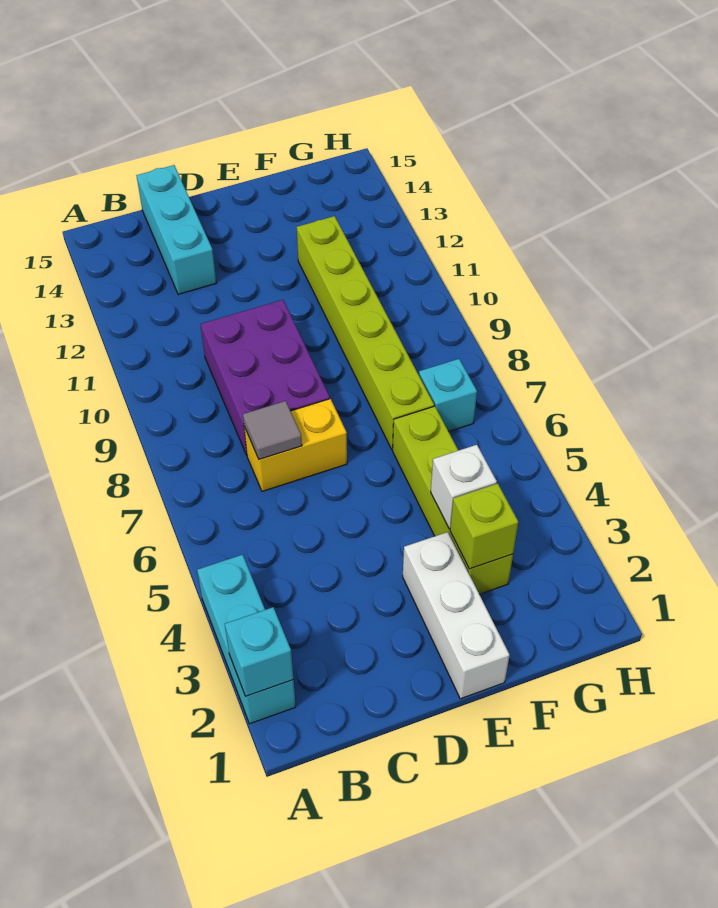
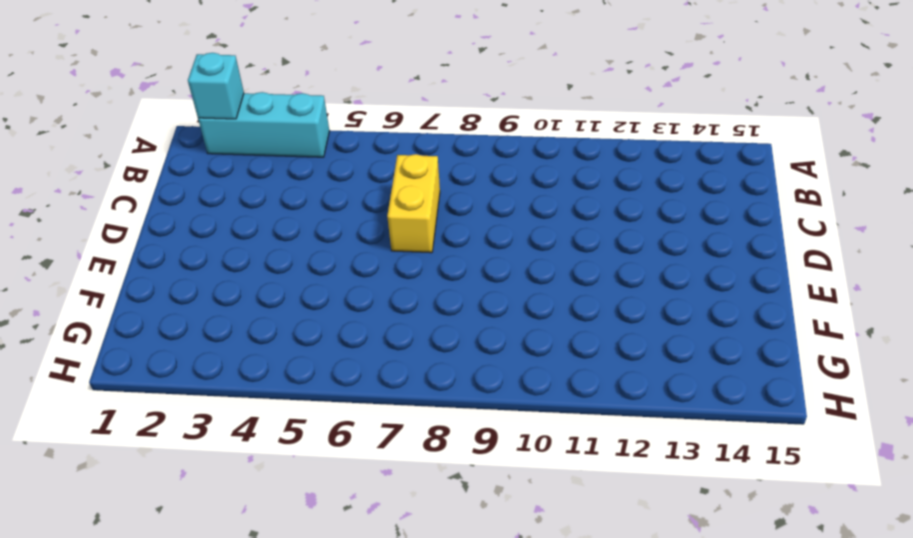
none -> purple brick C8:D10 level 1
none -> cyan brick C13:C15 level 1
none -> white brick E1:E3 level 1

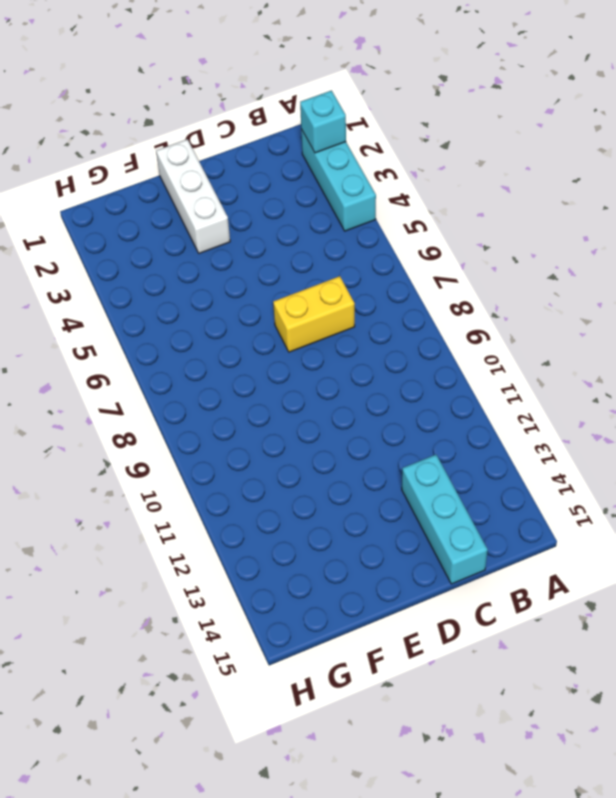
none -> purple brick C8:D10 level 1
none -> lime brick F3:F6 level 1
none -> lime brick F7:F12 level 1

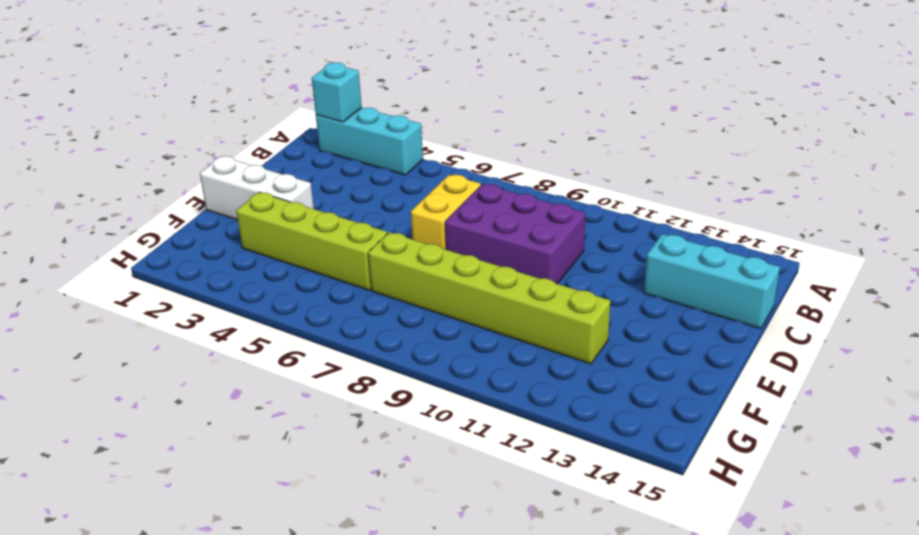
none -> cyan brick G7 level 1
none -> grey tile C7 level 2
none -> lime brick F3 level 2

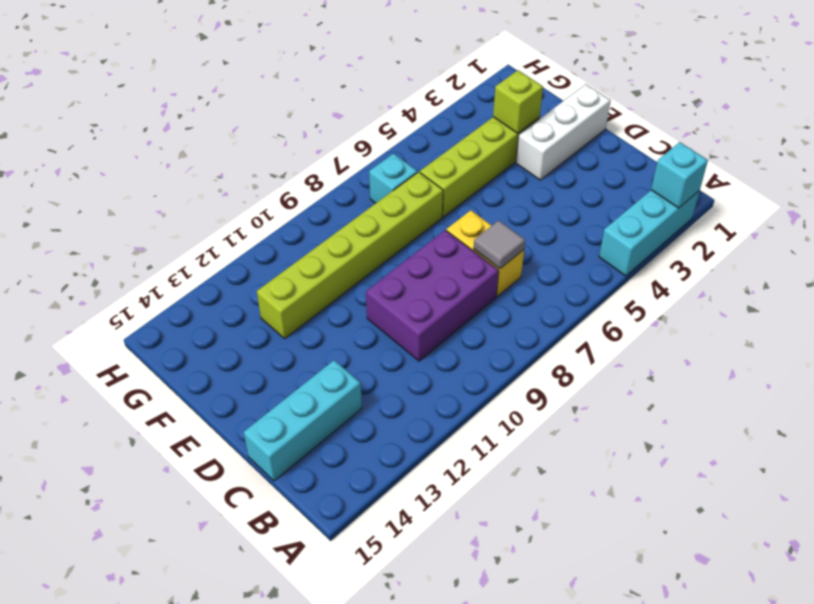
none -> white brick F4 level 2

